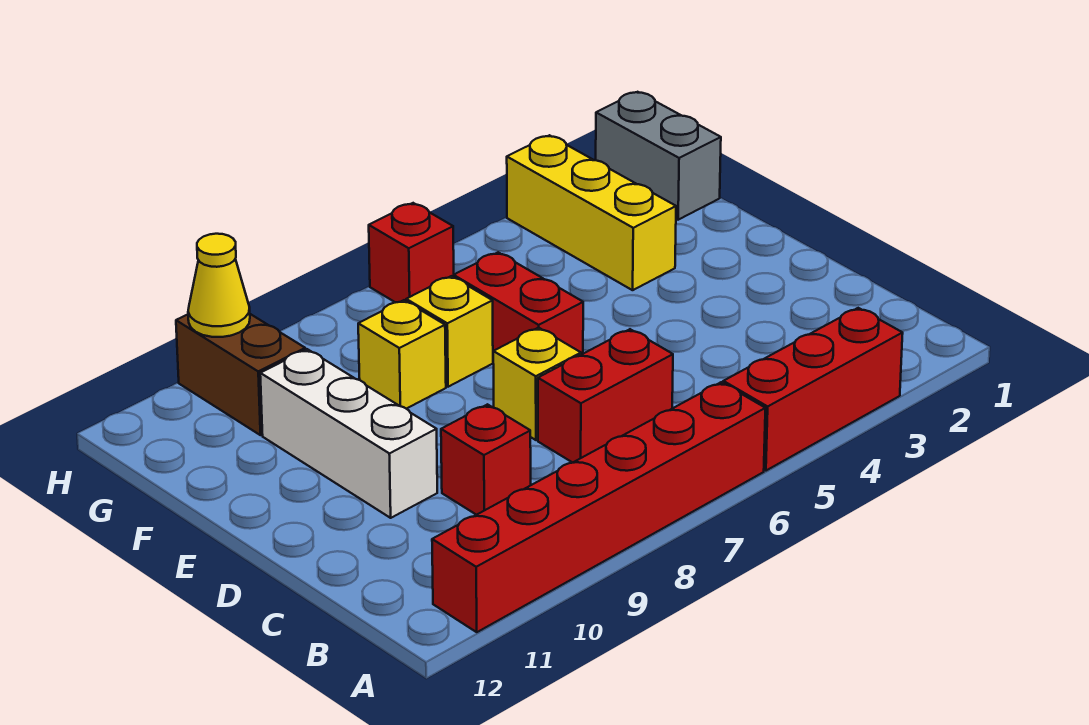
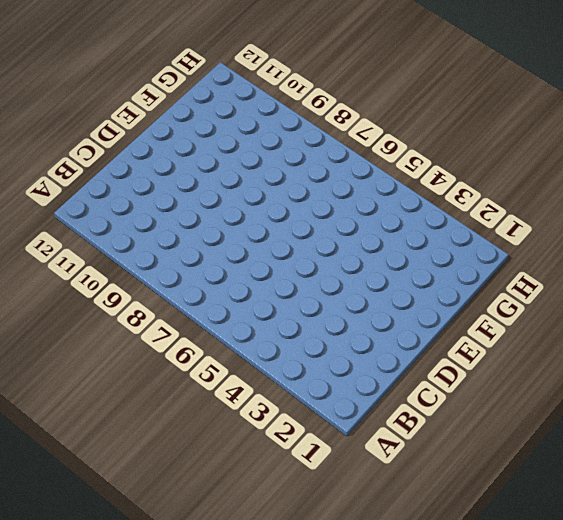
none -> red brick A3:A5 level 1
none -> red brick A6:A11 level 1
none -> red brick C6:C7 level 1

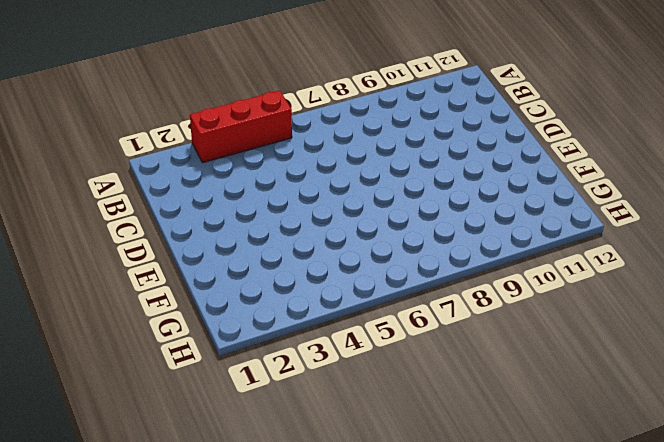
none -> red brick A6:A11 level 1
none -> red brick C6:C7 level 1
none -> red brick C9 level 1

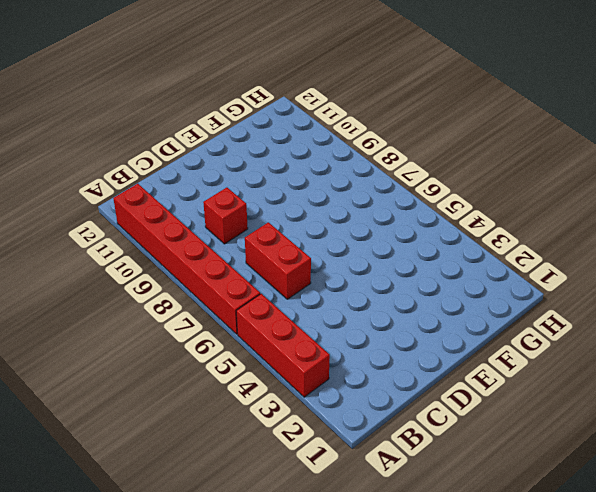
none -> yellow brick D7 level 1
none -> white brick D10:F10 level 1
none -> red brick E6:F6 level 1

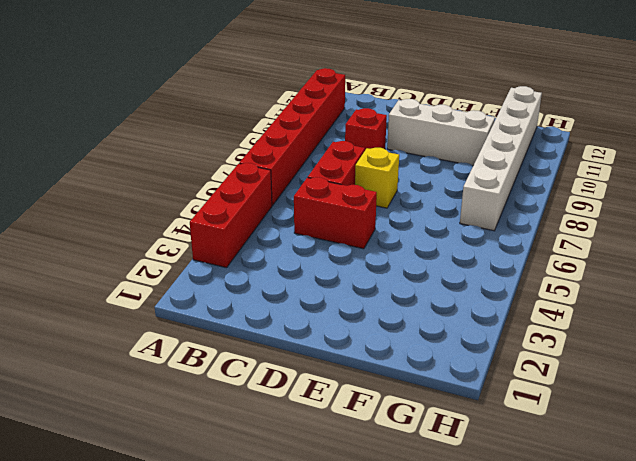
red brick C5:D5 level 1 -> red brick E6:F6 level 1
white brick G7:G12 level 1 -> brown brick G10:H10 level 1
none -> yellow brick F3:H3 level 1
none -> yellow brick F7 level 1
none -> yellow brick F8 level 1

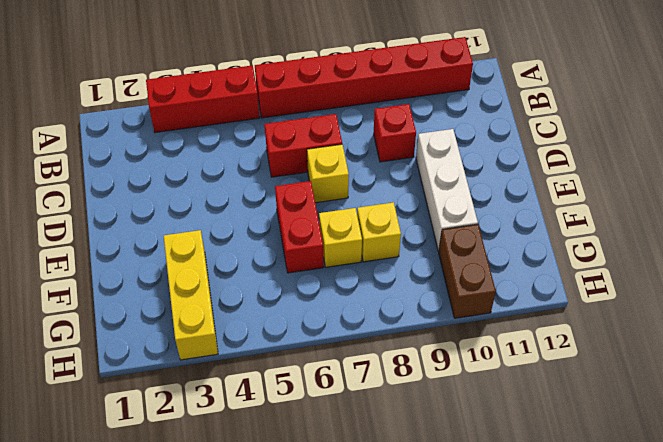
none -> grey brick G1:H1 level 1
none -> red brick H6 level 1
none -> yellow cone H10 level 2

